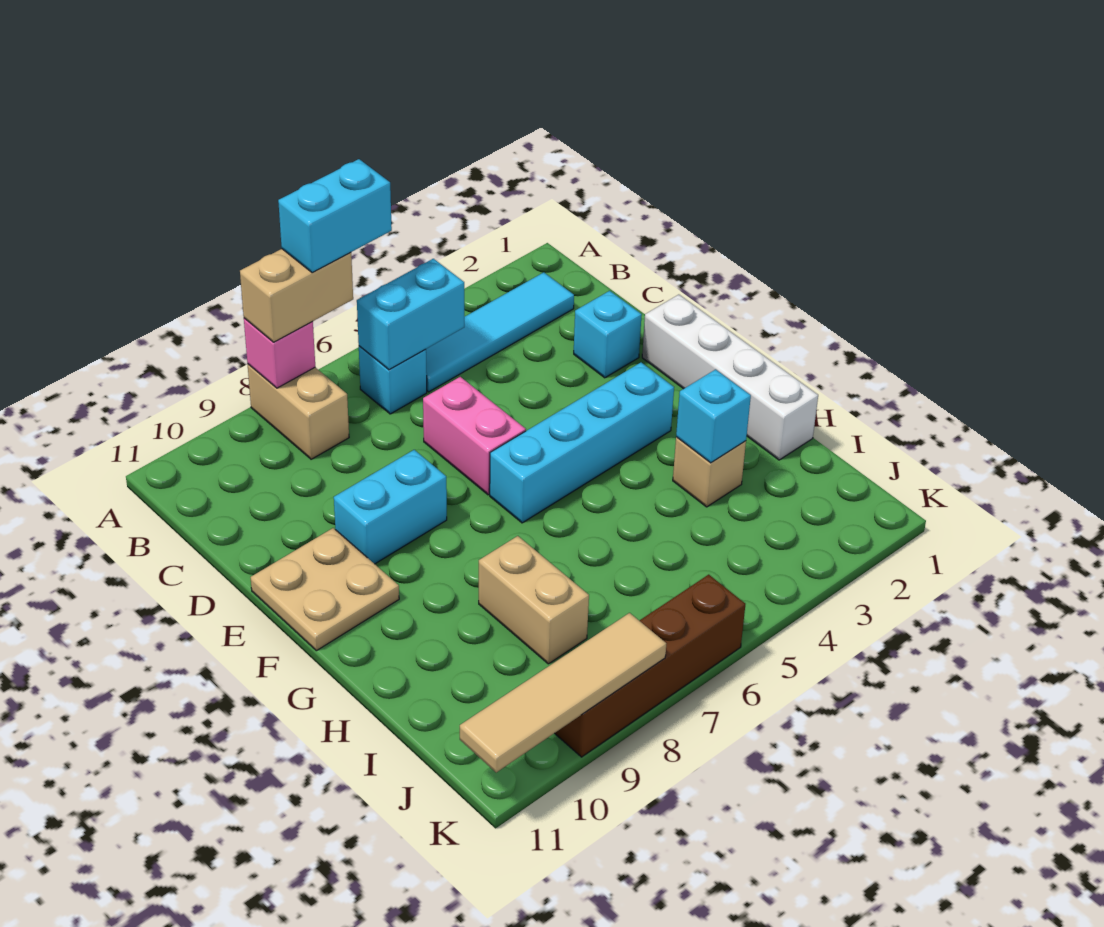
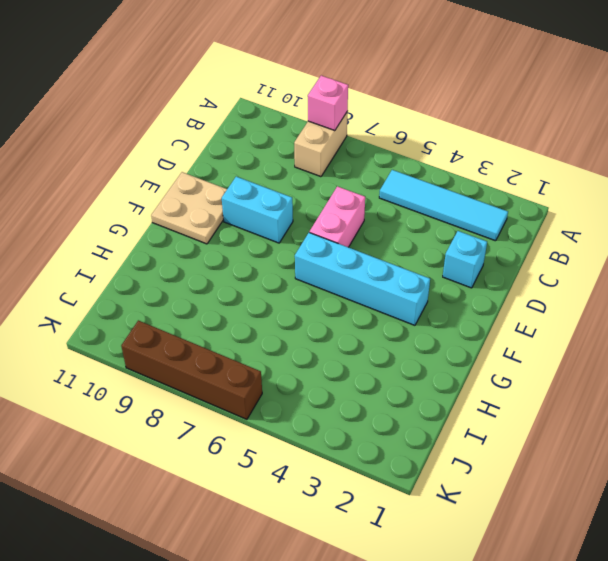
none -> cyan brick B6 level 1
none -> white brick E1:H1 level 1
none -> tan brick H3 level 1

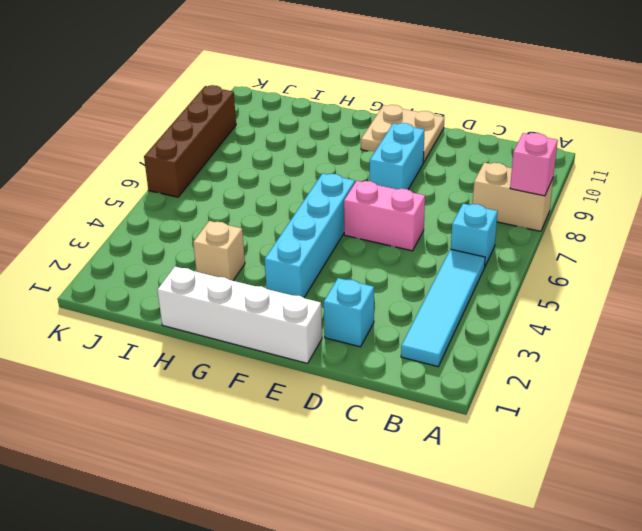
none -> tan brick H8:I8 level 1
none -> cyan brick B5:B6 level 2
none -> cyan brick H3 level 2

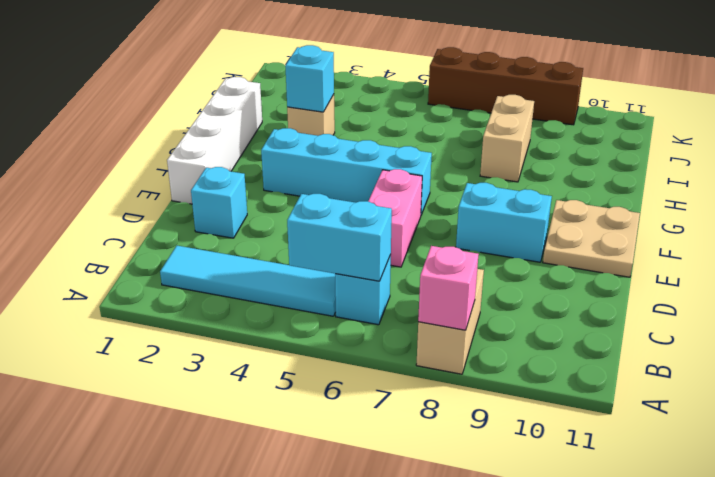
none -> tan tile K8:K11 level 2
none -> tan brick A7:A8 level 3
none -> cyan brick A6:A7 level 4

